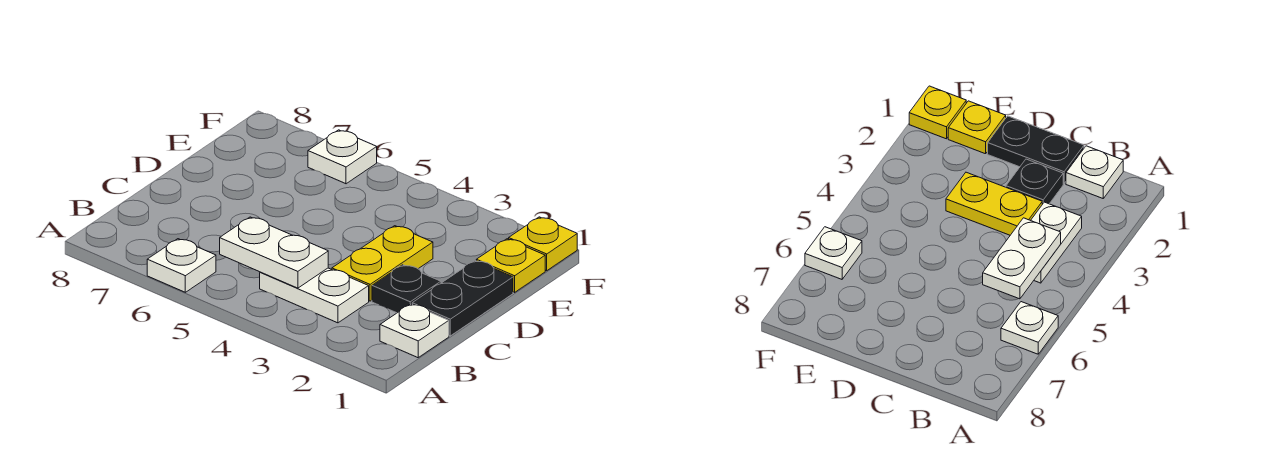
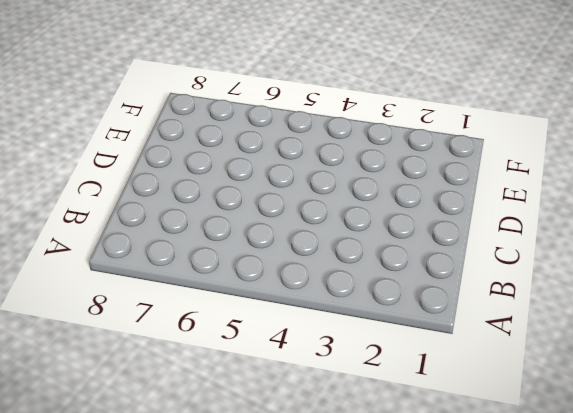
none -> white plate A6 level 1
none -> white plate B1 level 1

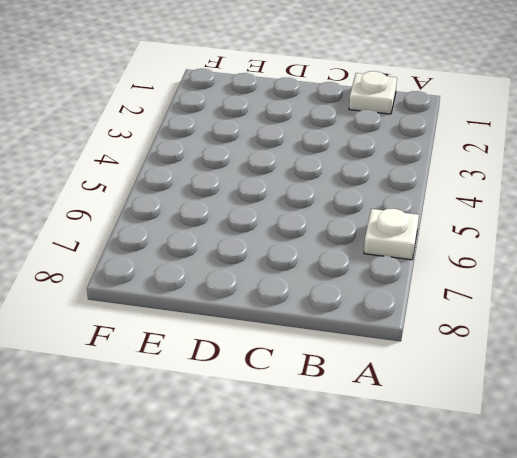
none -> white plate B3:B4 level 1
none -> black plate C1:D1 level 1

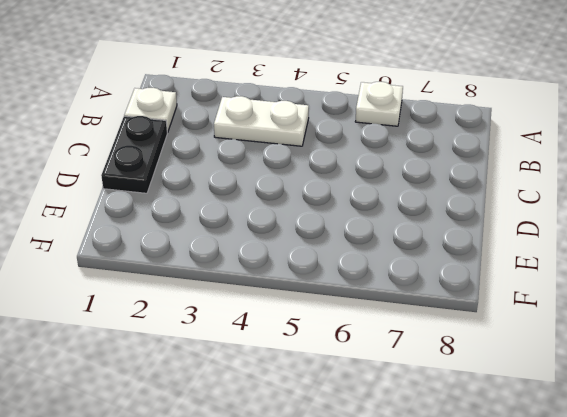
none -> black plate C2 level 1
none -> yellow plate C3:D3 level 1

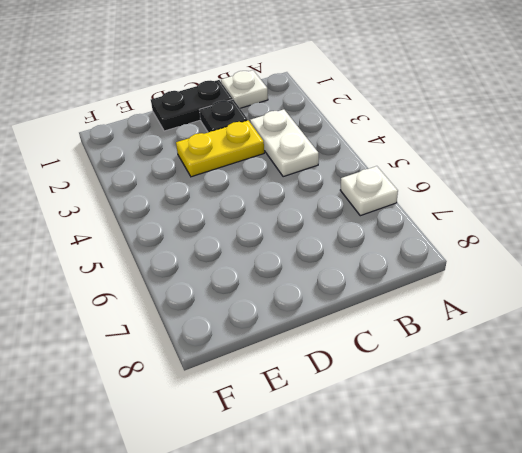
none -> yellow plate E1 level 1
none -> yellow plate F1 level 1

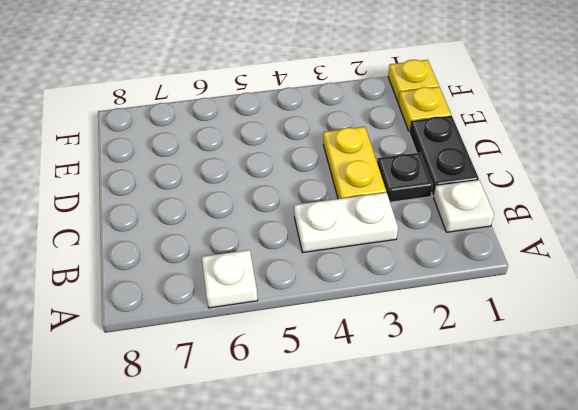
none -> white plate F6 level 1
none -> white plate B4:B5 level 2

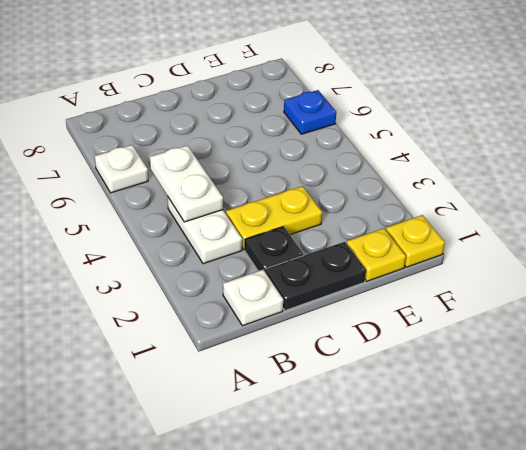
blue plate F6 level 1 -> white plate F6 level 1

